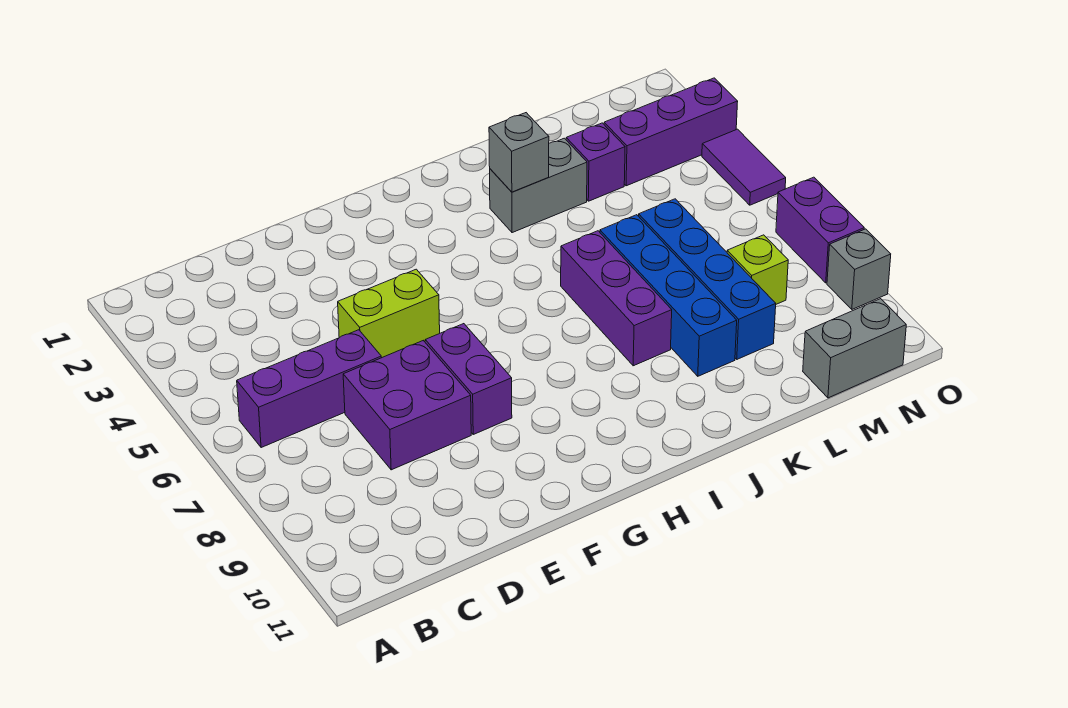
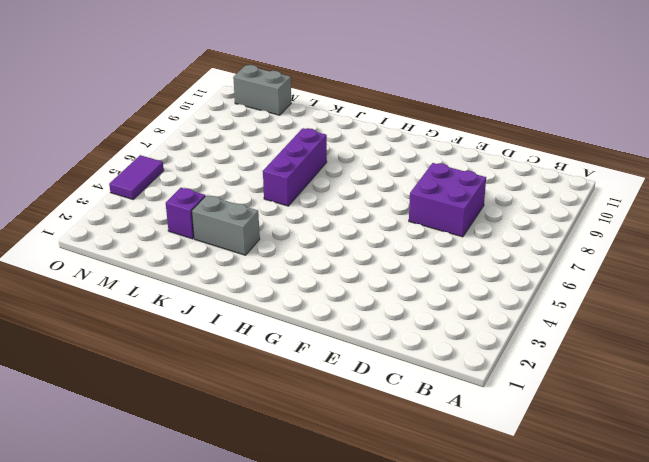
none -> purple brick B6:D6 level 1
none -> lime brick E5:F5 level 1
none -> purple brick F7:F8 level 1

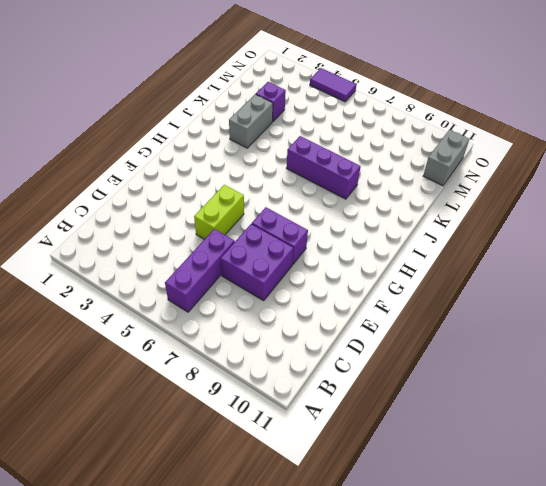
none -> blue brick K6:K9 level 1
none -> blue brick L6:L9 level 1
none -> purple brick M3:O3 level 1

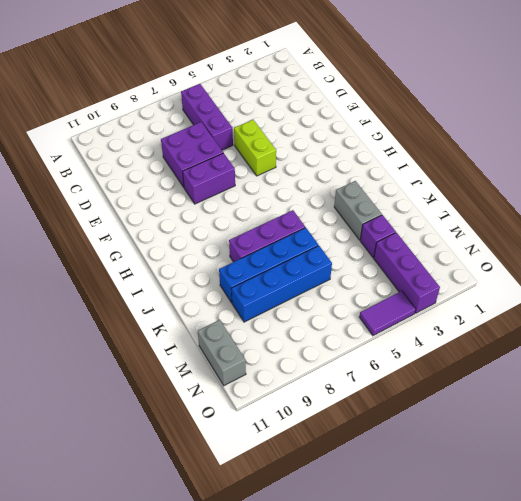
none -> lime brick M8 level 1
none -> purple brick O7:O8 level 1
none -> grey brick O9 level 1

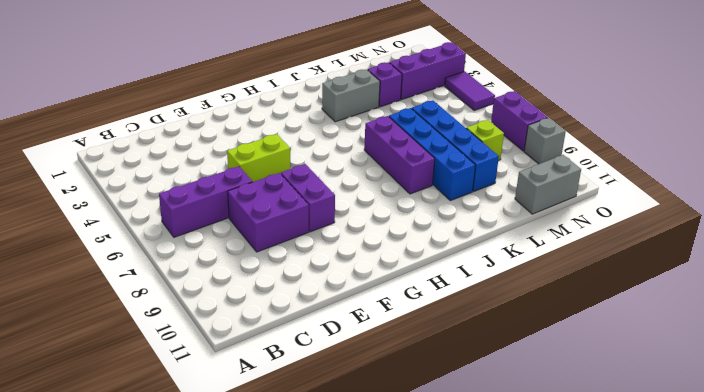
none -> grey brick J3 level 2

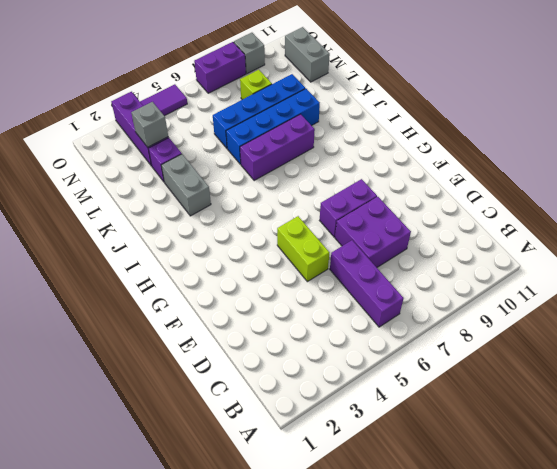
grey brick M3 level 2 -> grey brick J3 level 2

